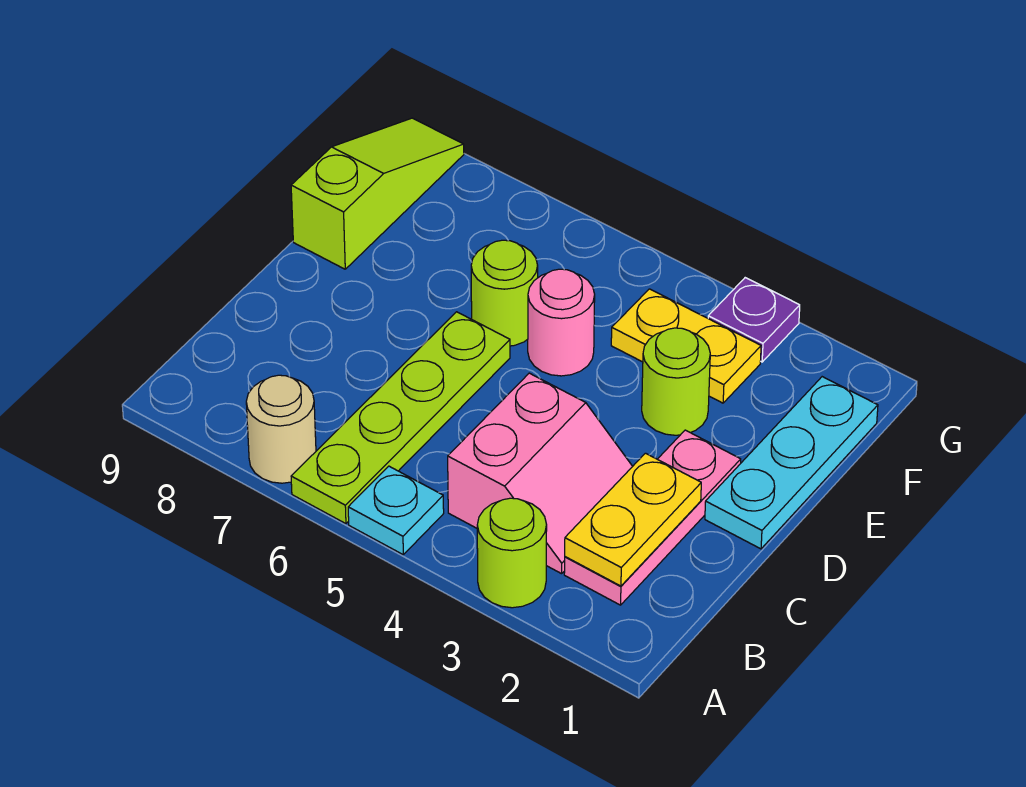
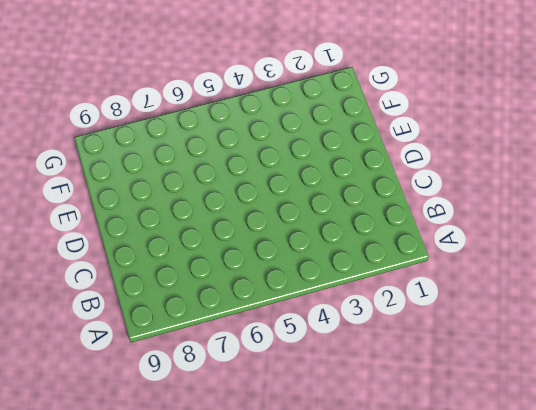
none -> lime round brick A3 level 1
none -> cyan plate A5 level 1
none -> lime plate A6:D6 level 1

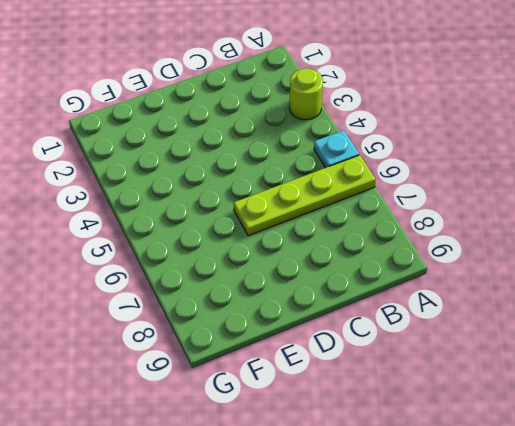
none -> tan round brick A7 level 1
none -> pink plate B2:D2 level 1
none -> pink slope B3:C4 level 1 top 4

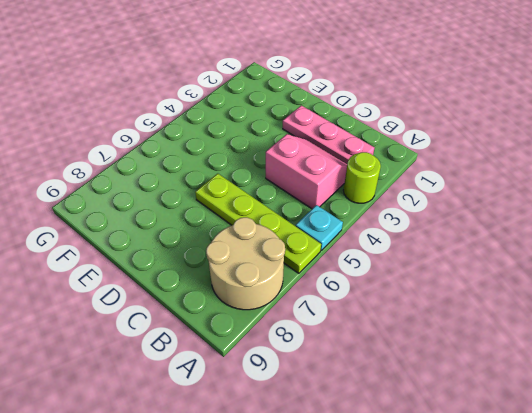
tan round brick A7:B8 level 1 -> tan round brick A7 level 1
none -> cyan plate D1:F1 level 1
none -> lime round brick E3 level 1
none -> pink round brick E5 level 1

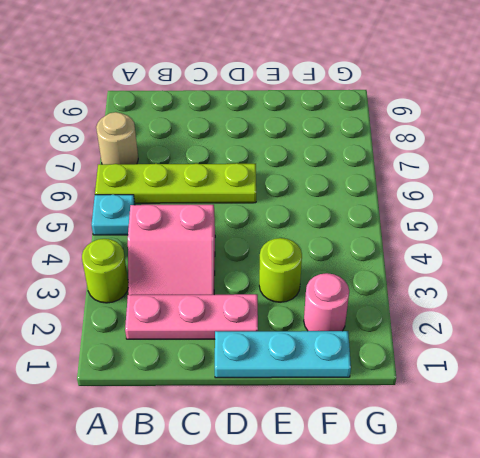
pink round brick F2 level 1 -> pink round brick E5 level 1
none -> lime round brick E6 level 1
none -> lime slope E9:G9 level 1 top E
none -> yellow plate F3:F4 level 1

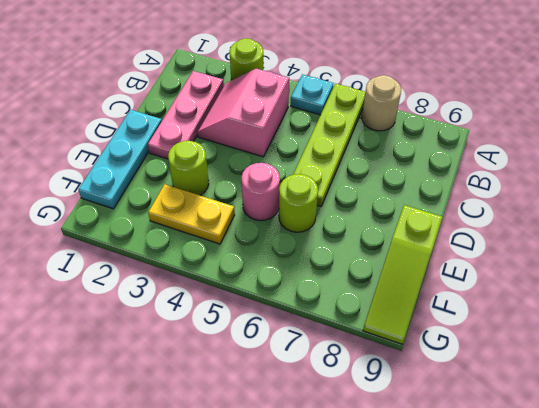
none -> purple plate G3 level 1
none -> yellow plate B2:C2 level 2

